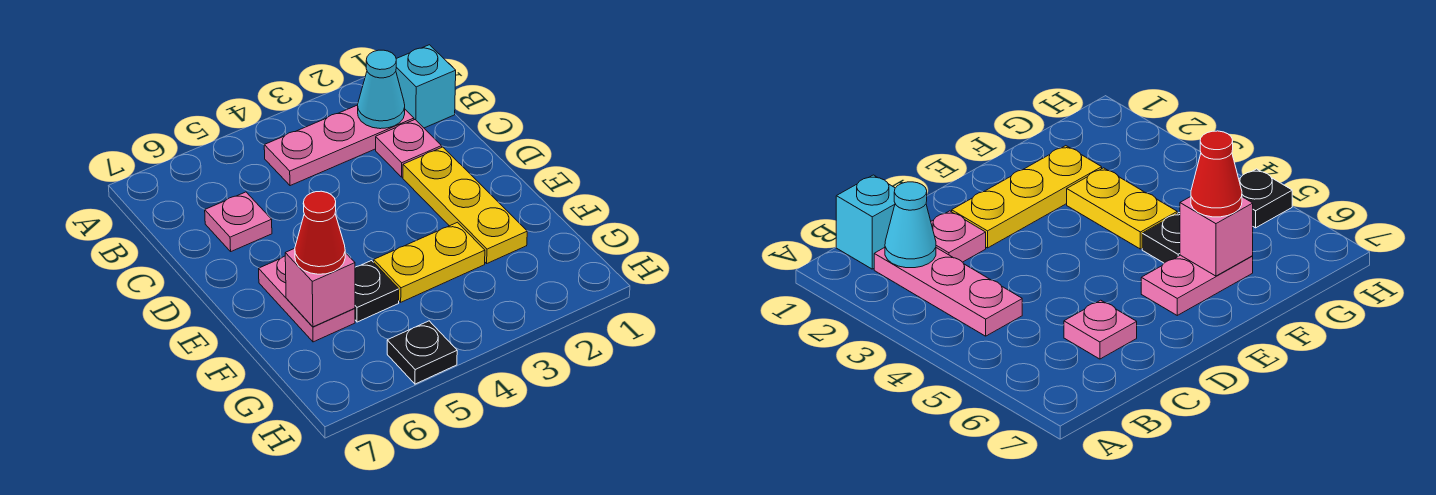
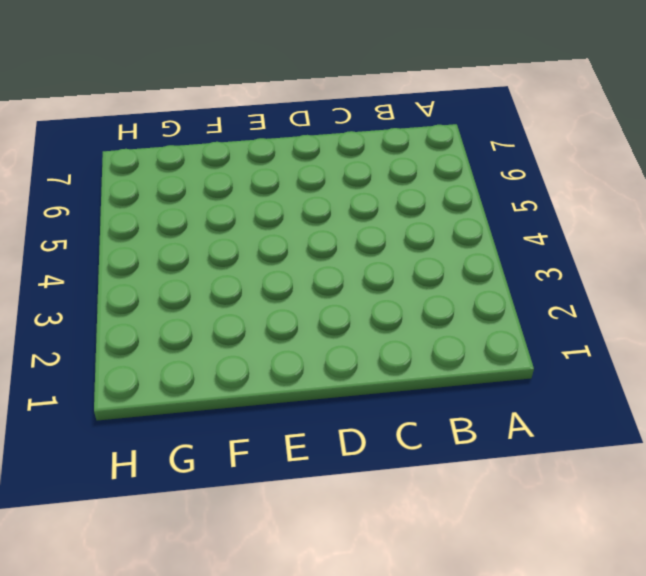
none -> cyan brick B1 level 1
none -> pink plate B2:B4 level 1
none -> pink plate C2 level 1

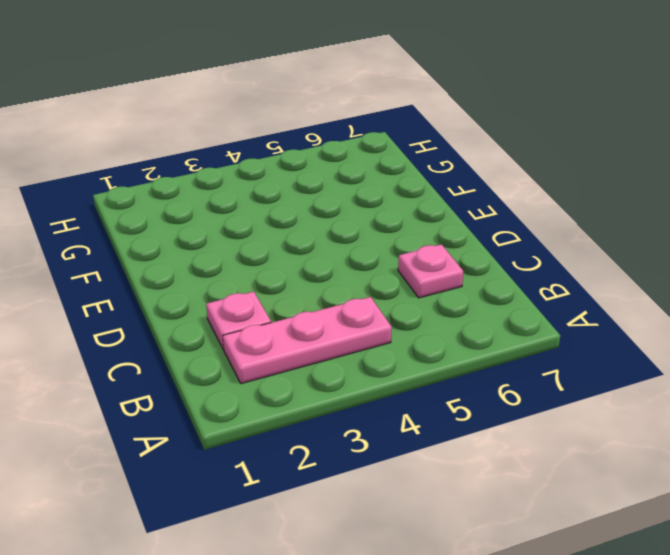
none -> cyan brick B1 level 1
none -> yellow plate D2:F2 level 1
none -> pink plate E6:F6 level 1

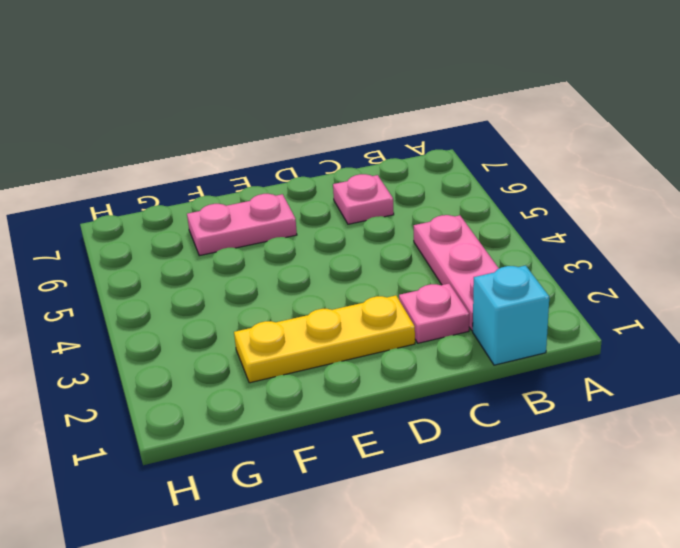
none -> yellow plate F3:F4 level 1
none -> black plate F5 level 1
none -> black plate H5 level 1

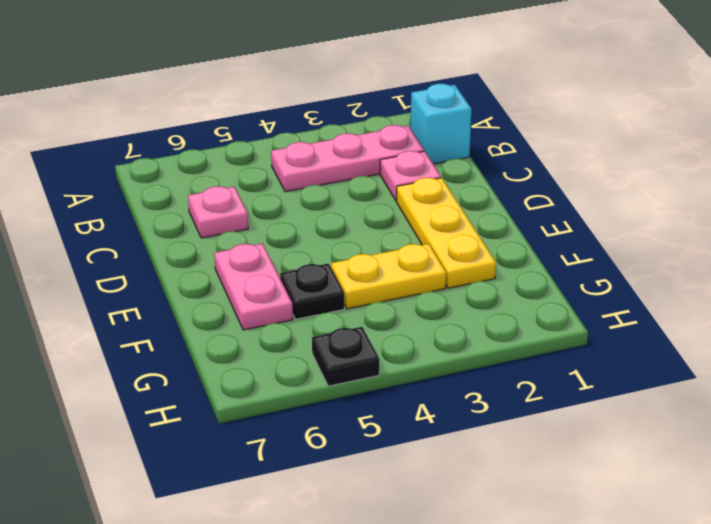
none -> cyan cone B2 level 2
none -> pink brick F6 level 2
none -> red cone F6 level 3

